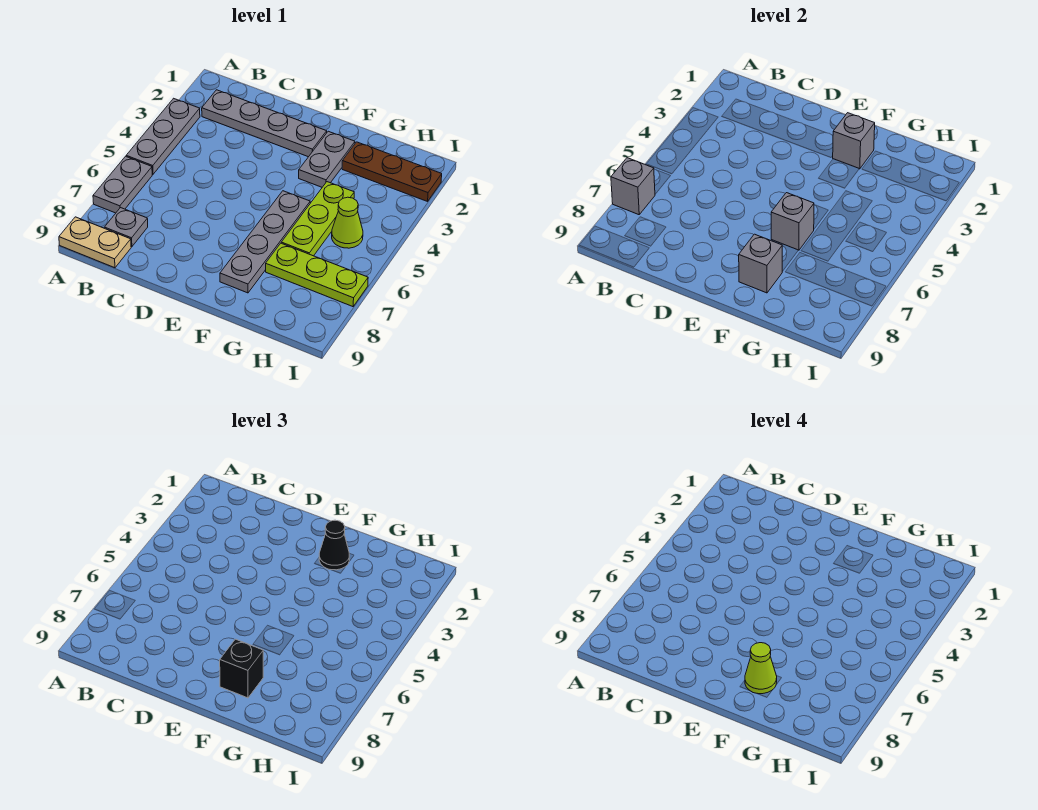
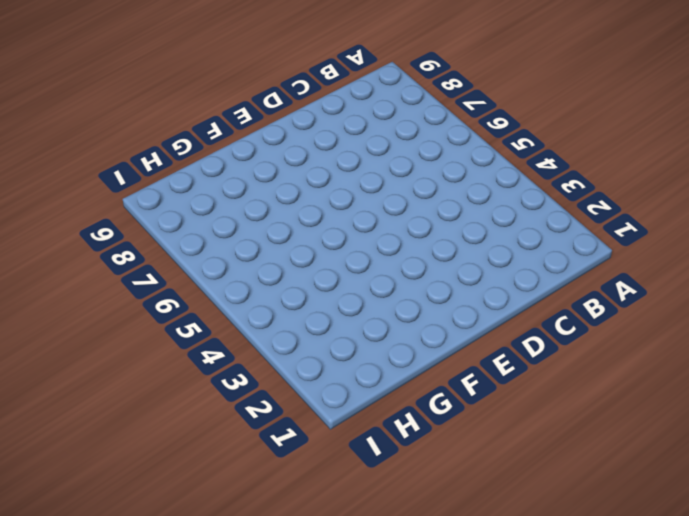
none -> grey plate A3:A5 level 1
none -> grey plate A6:A7 level 1
none -> tan plate A9:B9 level 1

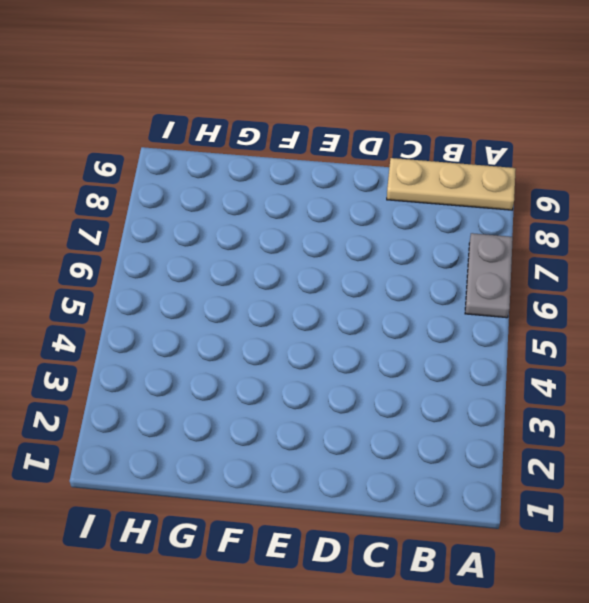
tan plate A9:C9 level 1 -> tan plate A9:B9 level 1
none -> grey plate A3:A5 level 1
none -> grey plate B2:E2 level 1
none -> grey plate B8 level 1

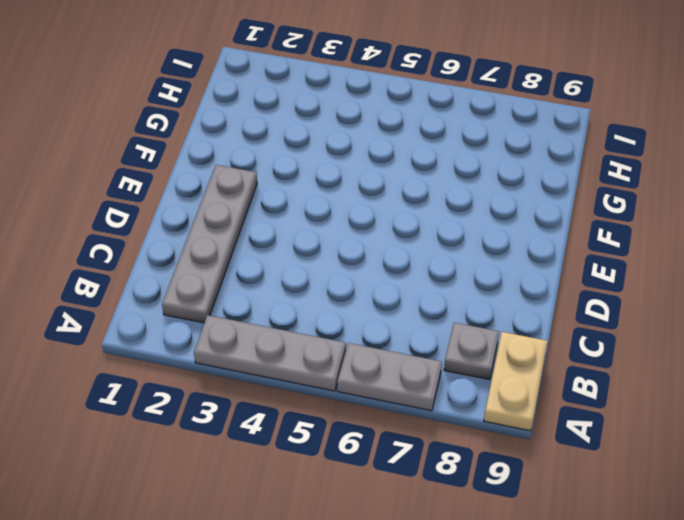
none -> grey plate F2:F3 level 1
none -> grey plate F5:F8 level 1
none -> brown plate G2:I2 level 1

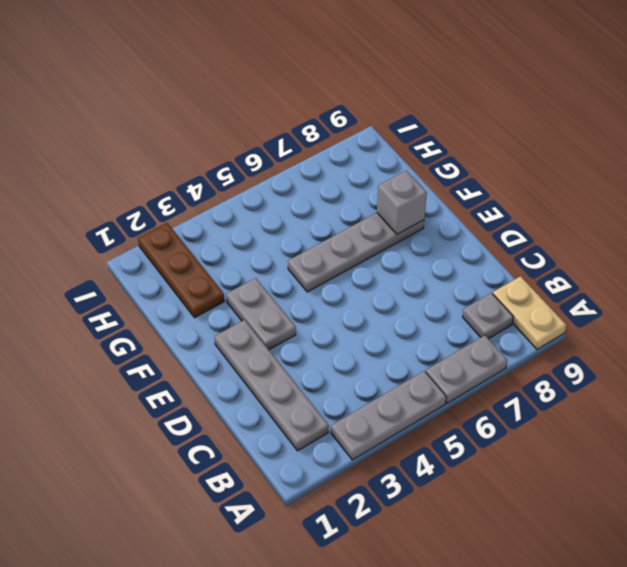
grey plate E3:F3 level 1 -> grey plate F2:F3 level 1
none -> lime plate G4:G6 level 1
none -> lime plate G7:I7 level 1
none -> lime cone H5 level 1

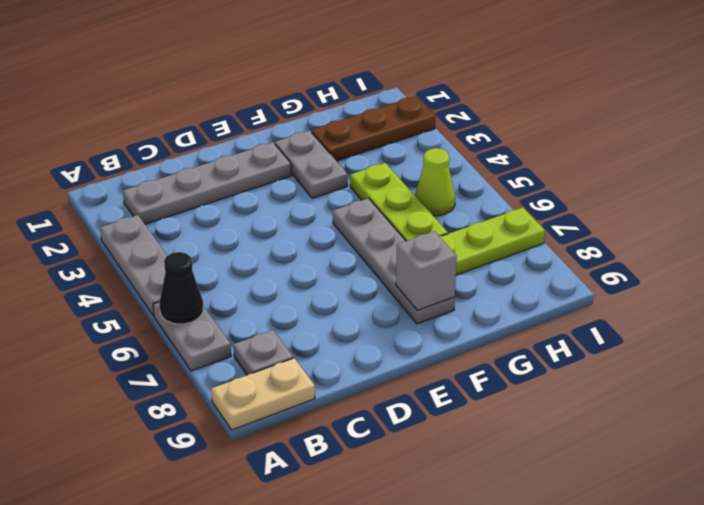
black cone A6 level 2 -> black cone F2 level 3
none -> grey brick A7 level 2
none -> grey brick F2 level 2
none -> grey brick F6 level 2

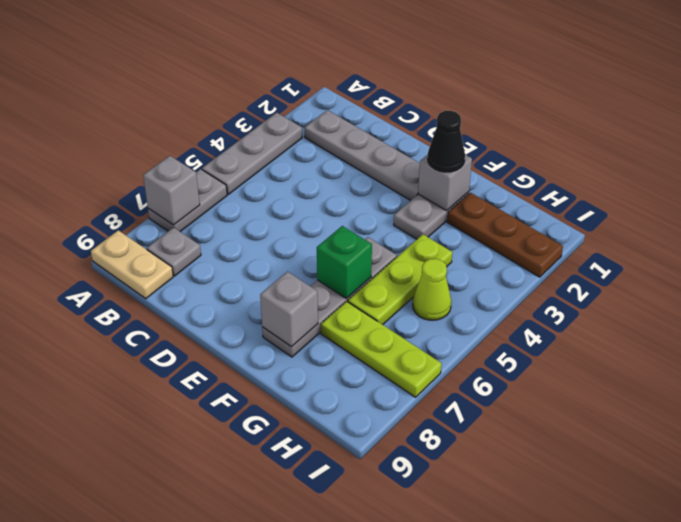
green brick F6 level 2 -> grey brick F6 level 2
none -> black brick F8 level 3
none -> lime cone F8 level 4

